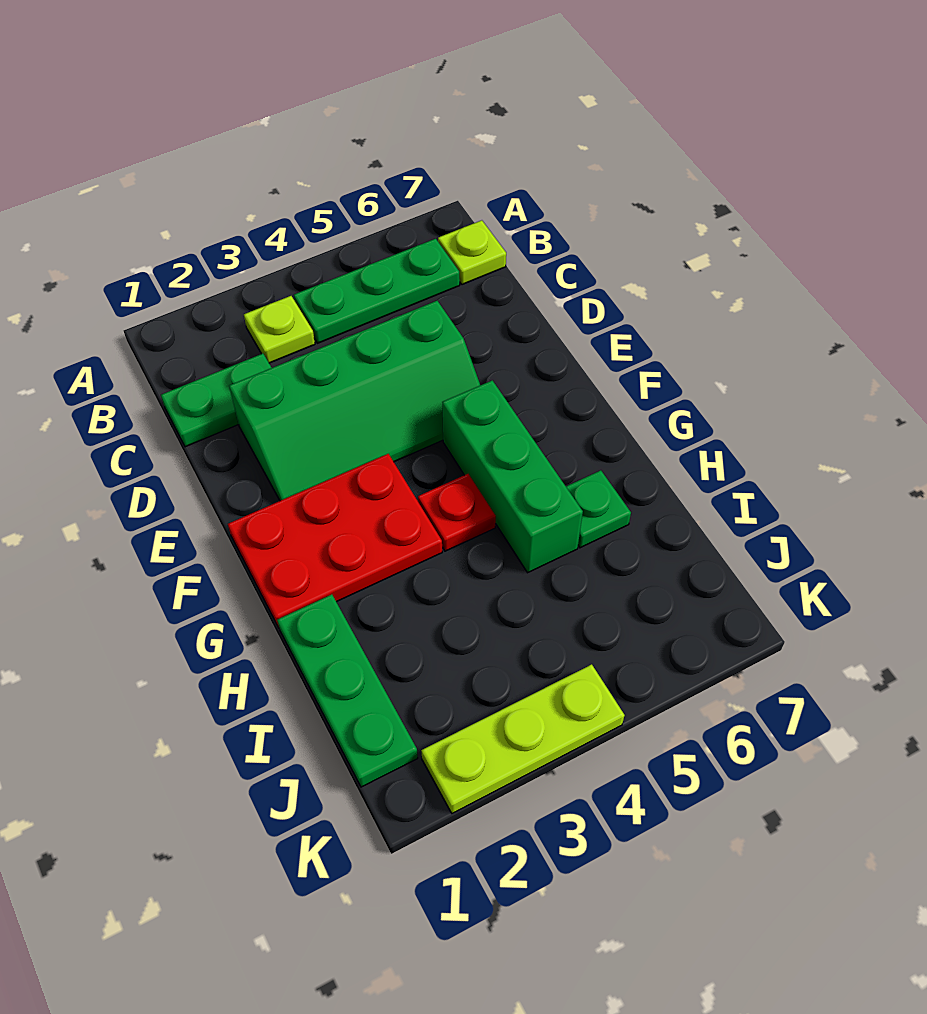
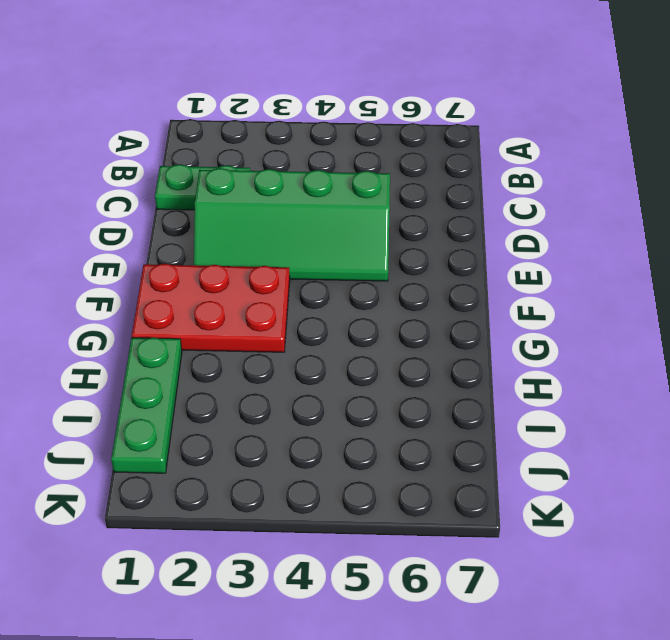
none -> lime plate B3 level 1
none -> green plate B4:B6 level 1

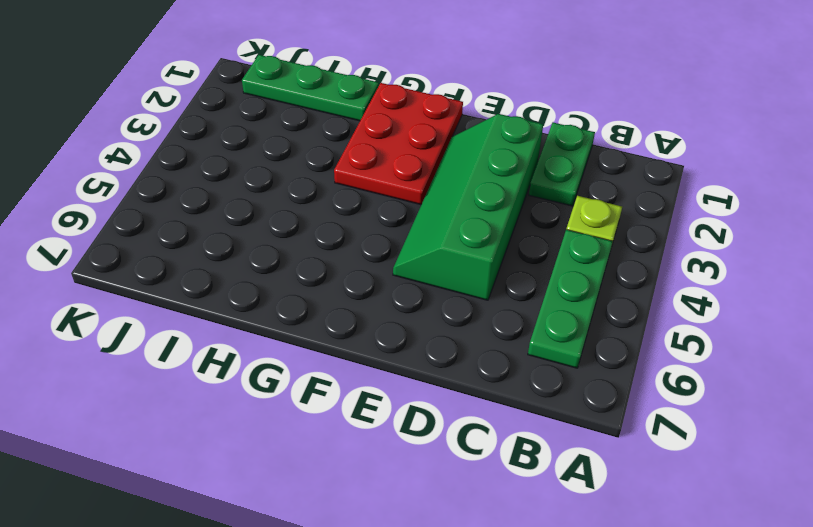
none -> lime plate B7 level 1
none -> green brick F5:H5 level 1

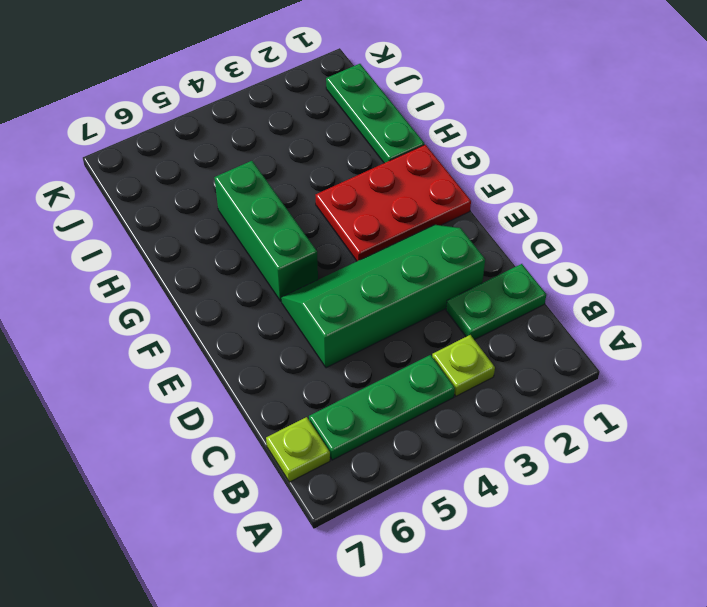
none -> red plate G4 level 1
none -> green plate H6 level 1

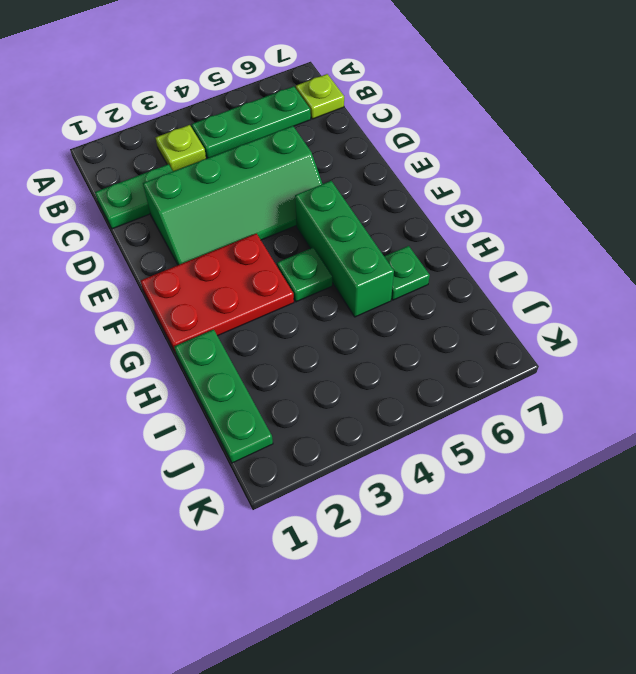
green plate G4 level 1 -> red plate G4 level 1
none -> lime plate K2:K4 level 1

